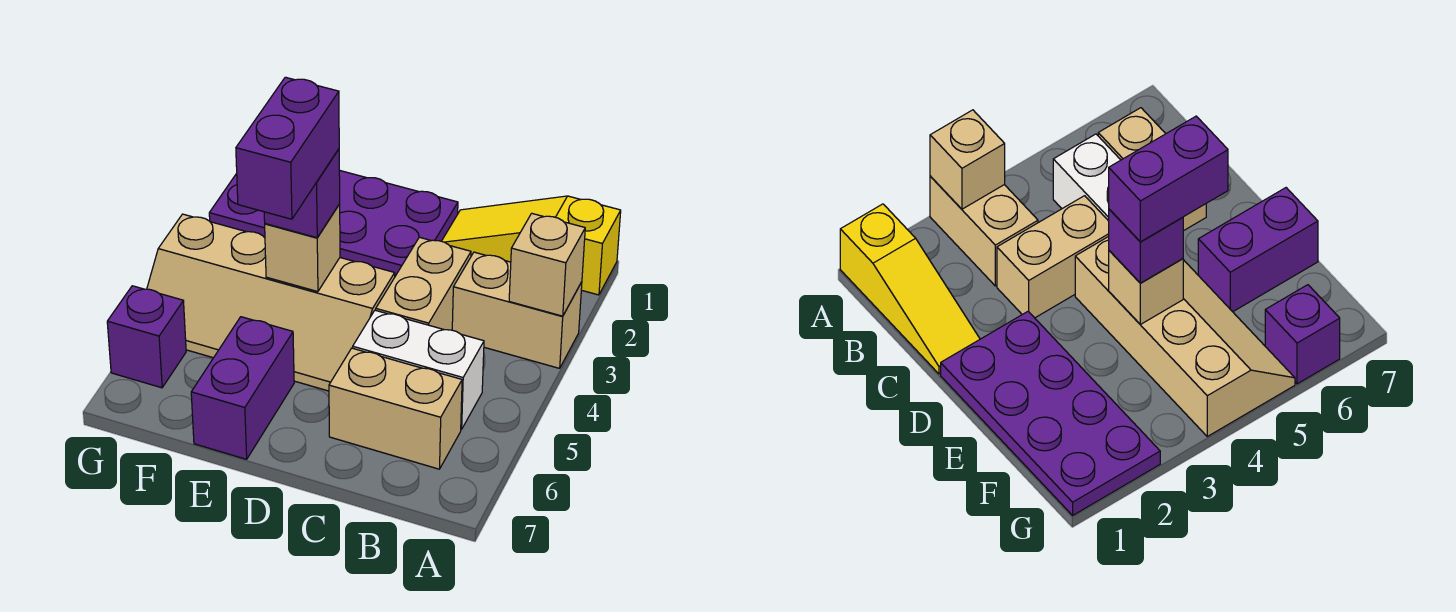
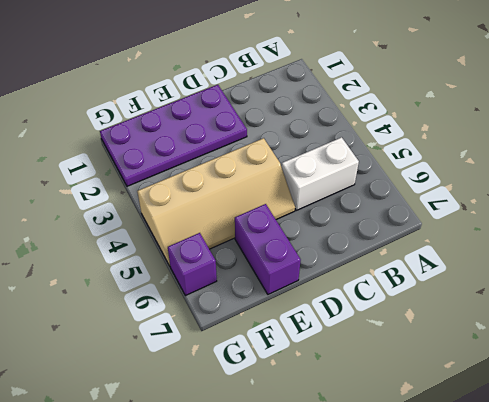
none -> yellow slope A1:C1 level 1 top A
none -> tan brick A3:B3 level 1
none -> tan brick B6:C6 level 1

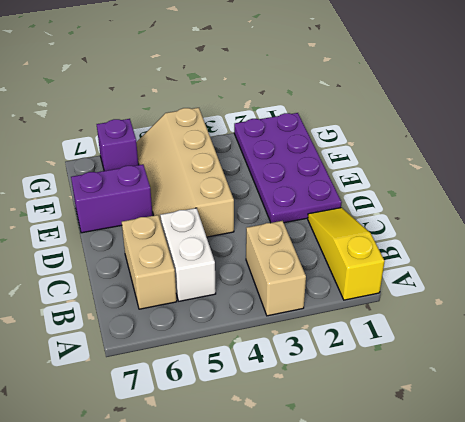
none -> tan brick C3:C4 level 1
none -> tan brick A3 level 2
none -> tan brick E4 level 2

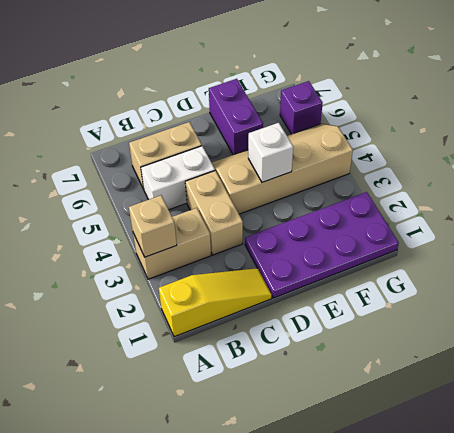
white brick E4 level 2 -> tan brick E4 level 2
none -> purple brick E4 level 3
none -> purple brick E4:E5 level 4

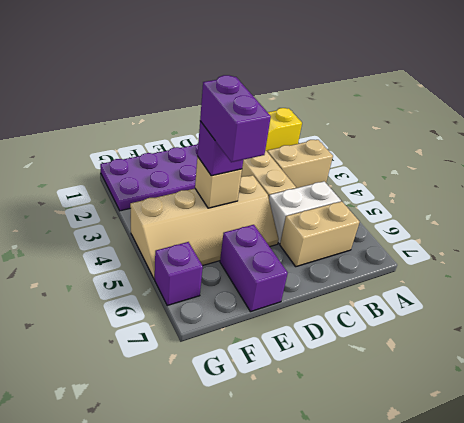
none -> tan brick A3 level 2

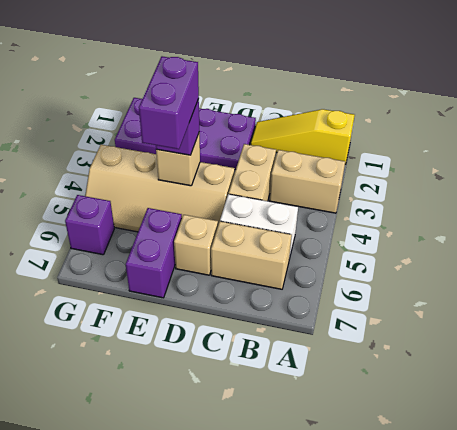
tan brick D6 level 1 -> tan brick A3 level 2

